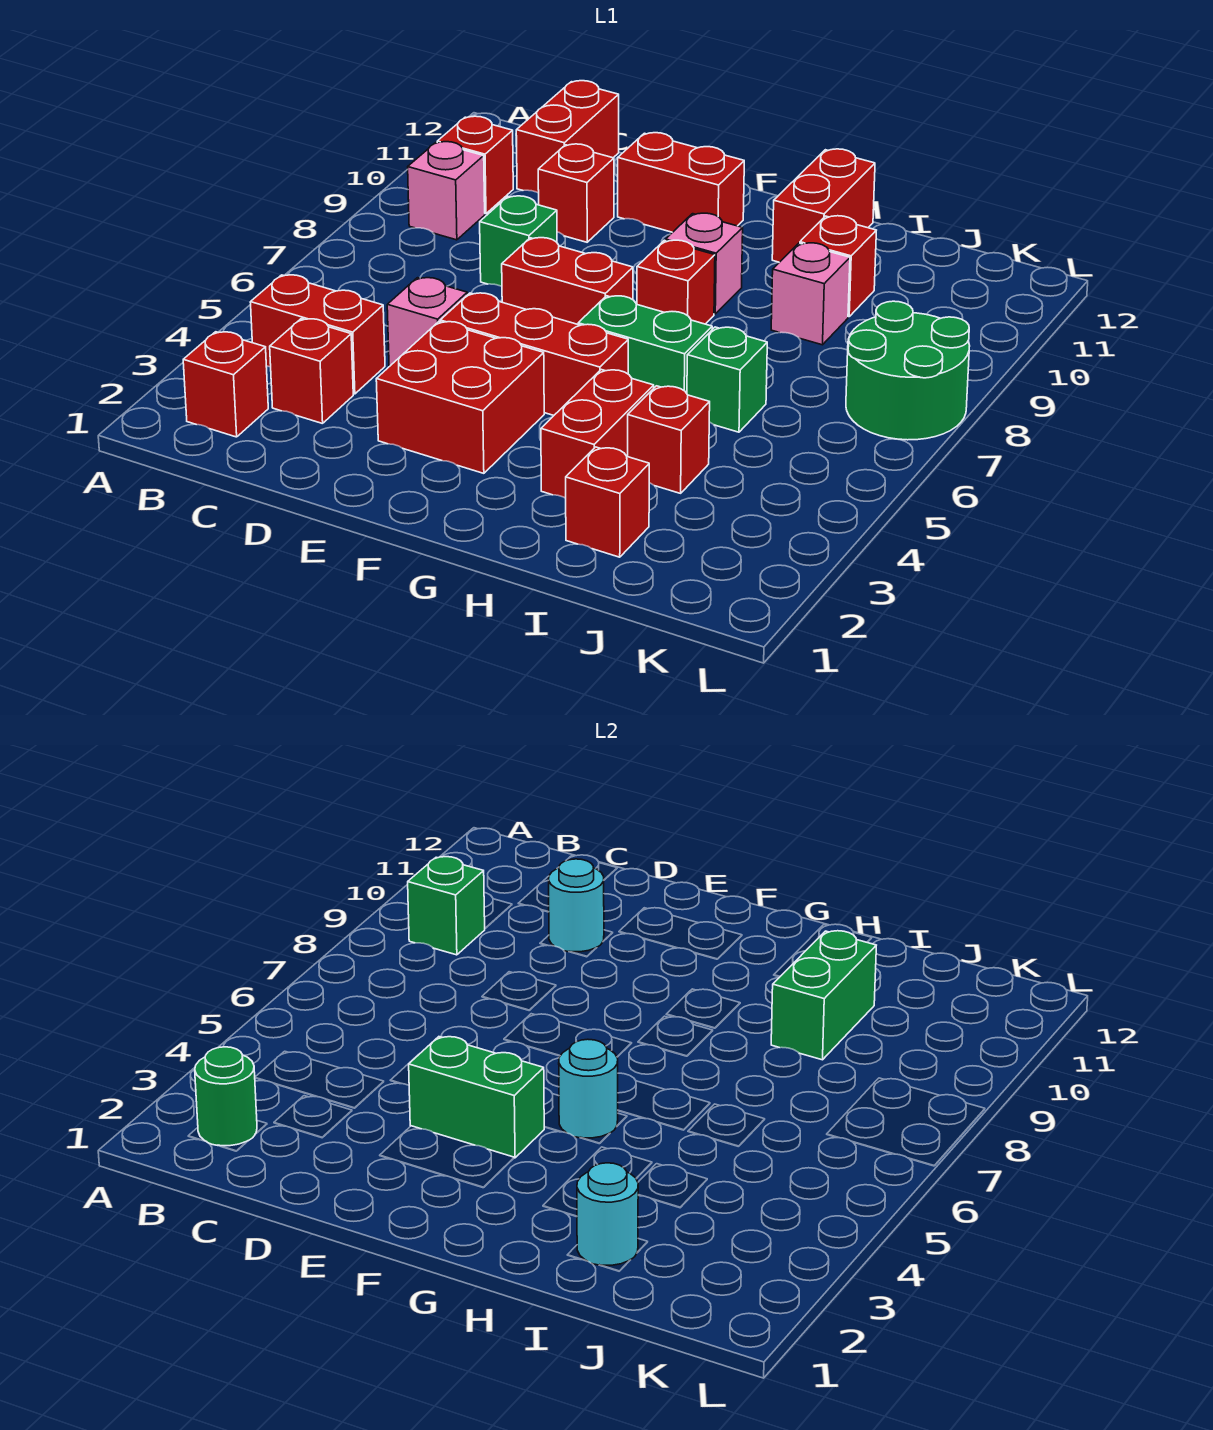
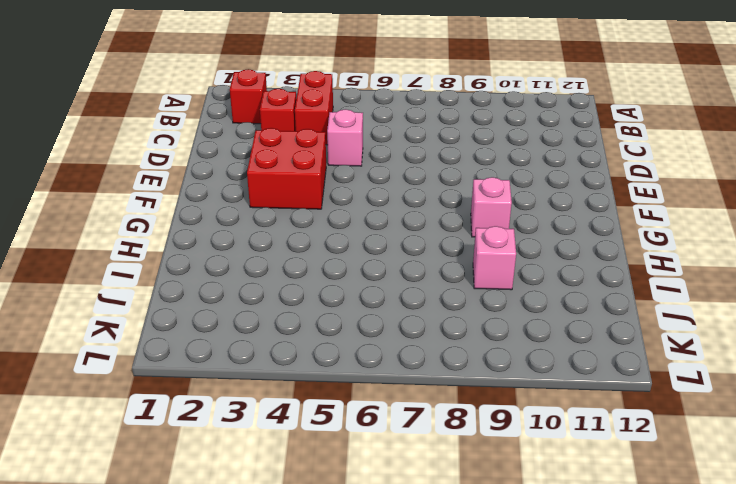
none -> pink brick B9 level 1
none -> red brick B10 level 1
none -> red brick C11:C12 level 1
none -> green brick D8 level 1

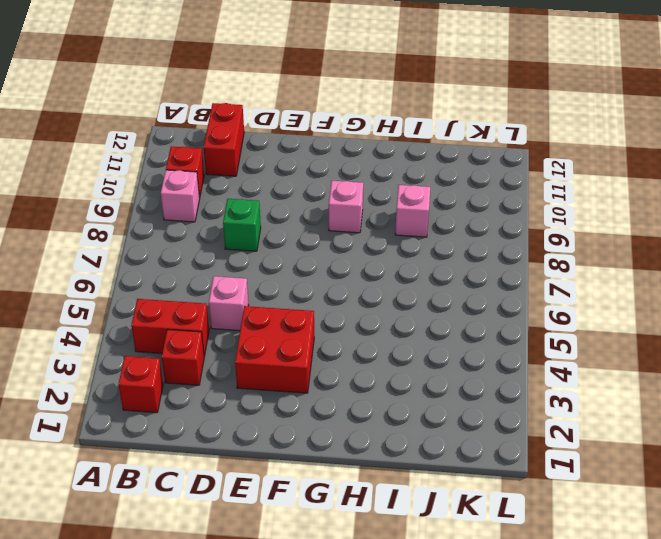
none -> red brick D10 level 1
none -> red brick E5:G5 level 1
none -> red brick E7:F7 level 1
none -> red brick E11:F11 level 1

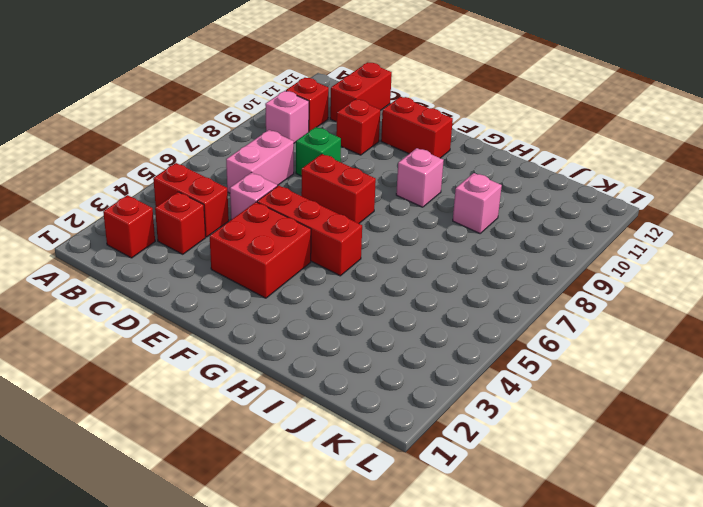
pink brick C6:C7 level 1 -> none
none -> green brick G6:H6 level 1
none -> red brick G8 level 1
none -> red brick H3:H4 level 1
none -> red brick H11:H12 level 1

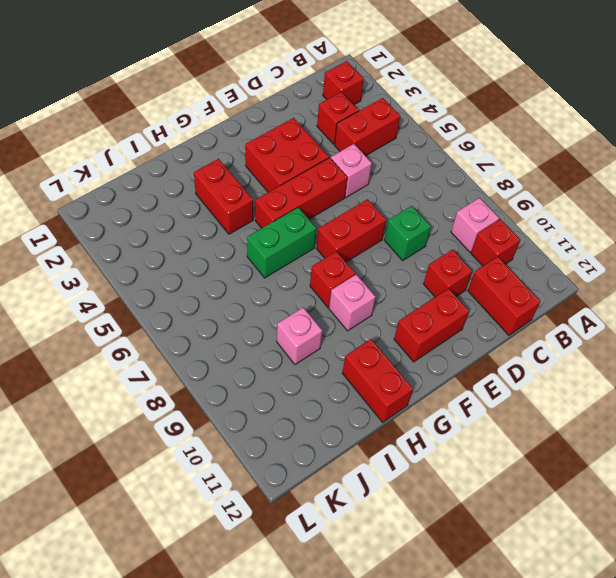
none -> red brick I2 level 1
none -> red brick I4 level 1
none -> green brick I6 level 1
none -> red brick I10 level 1

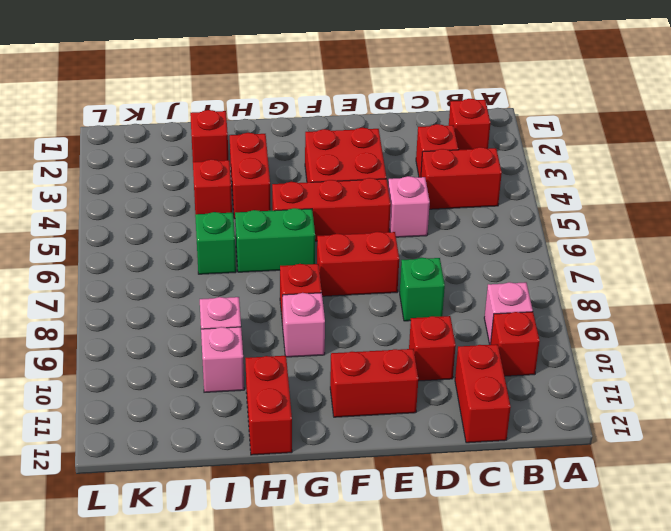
pink brick I10 level 1 -> red brick I10 level 1
none -> green round brick K7:L8 level 1
none -> green round brick B2 level 2
none -> green brick B9 level 2
none -> cyan round brick D10 level 2

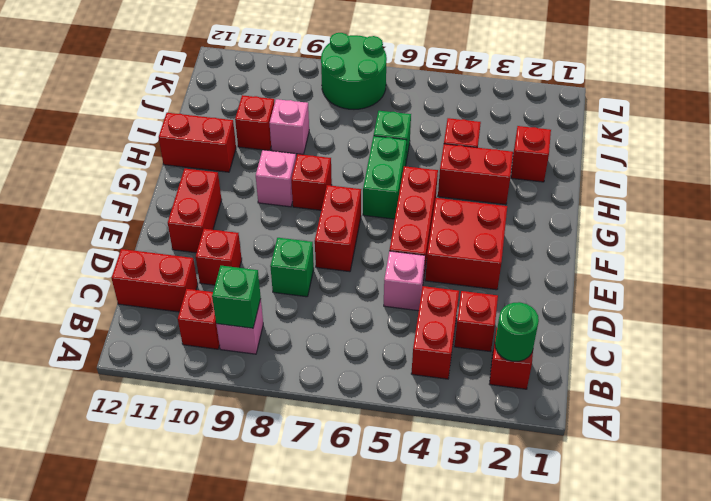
none -> cyan round brick D10 level 2
none -> green brick E4:F4 level 2
none -> cyan round brick G5 level 2
none -> cyan round brick I2 level 2

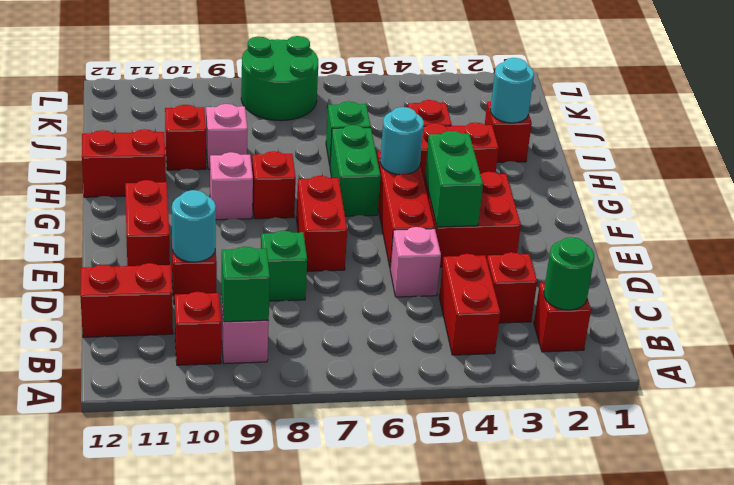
none -> green brick I9:I10 level 2

